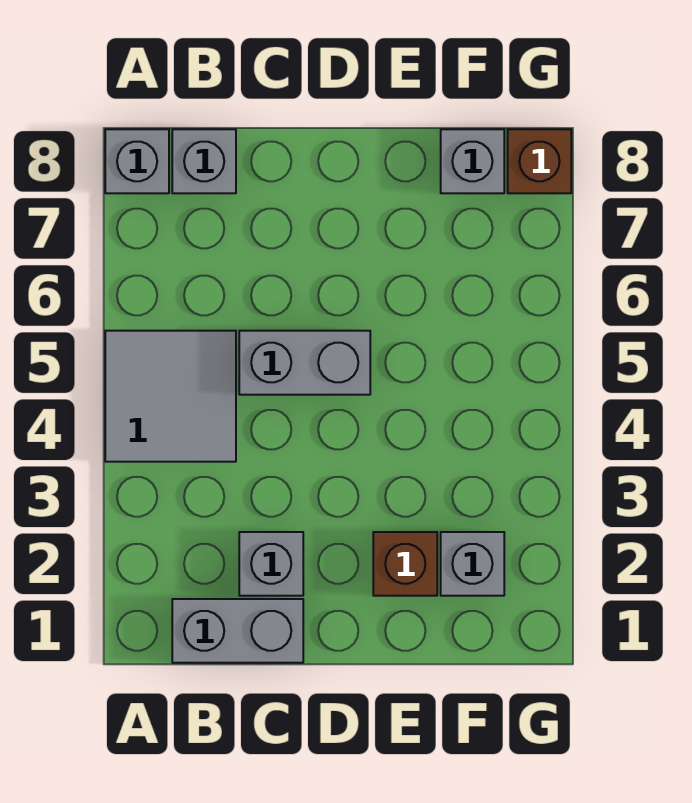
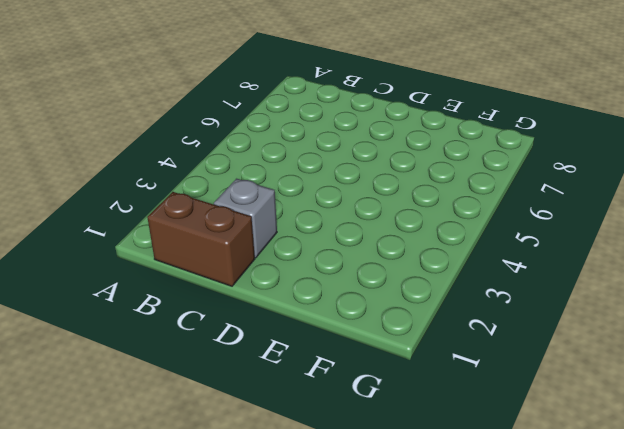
brown brick B1:C1 level 1 -> grey brick B1:C1 level 1
none -> grey tile A4:B5 level 1
none -> grey brick A8 level 1

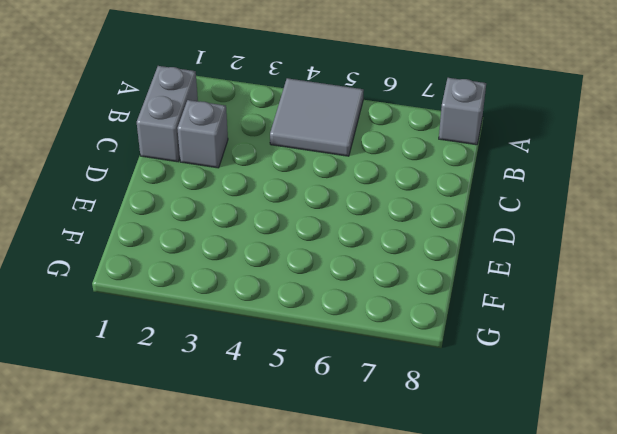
none -> grey brick B8 level 1
none -> grey brick C5:D5 level 1

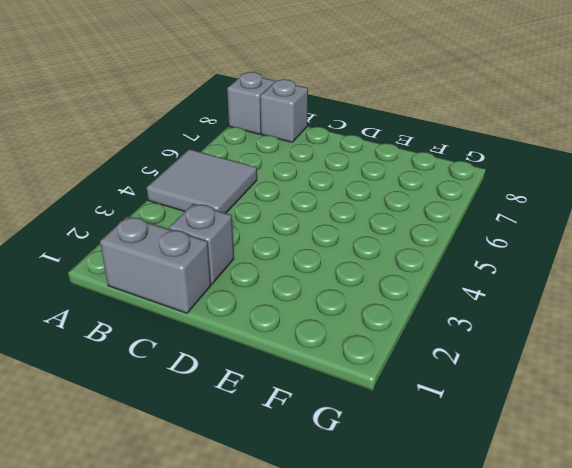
none -> grey brick C5:D5 level 1
none -> brown brick E2 level 1

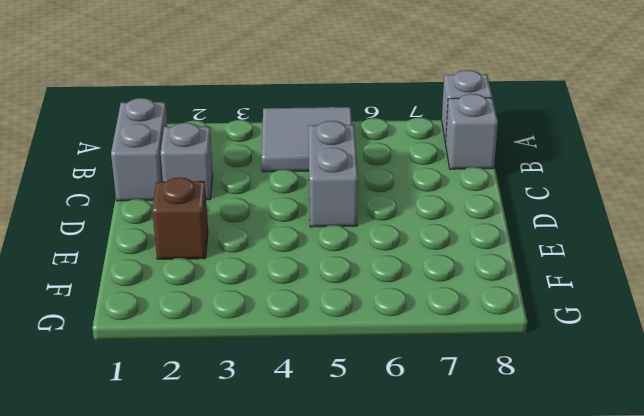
none -> grey brick F2 level 1
none -> grey brick F8 level 1

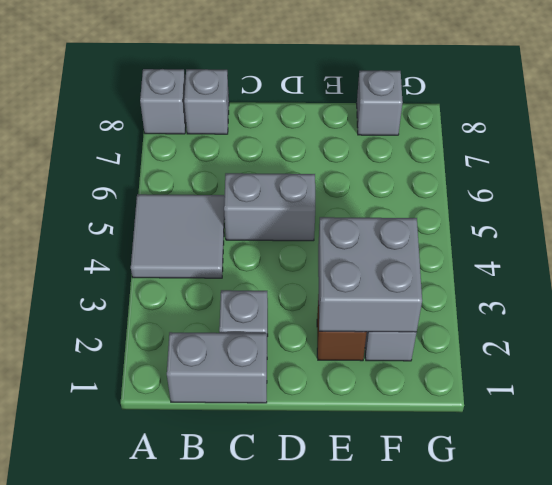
grey brick E2:F3 level 2 -> none
none -> brown brick G8 level 1

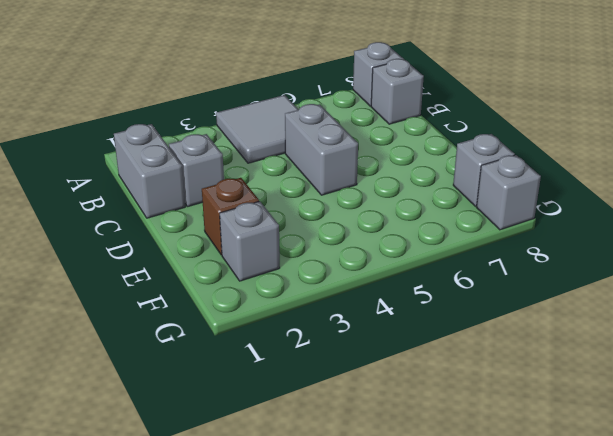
grey brick G8 level 1 -> brown brick G8 level 1

